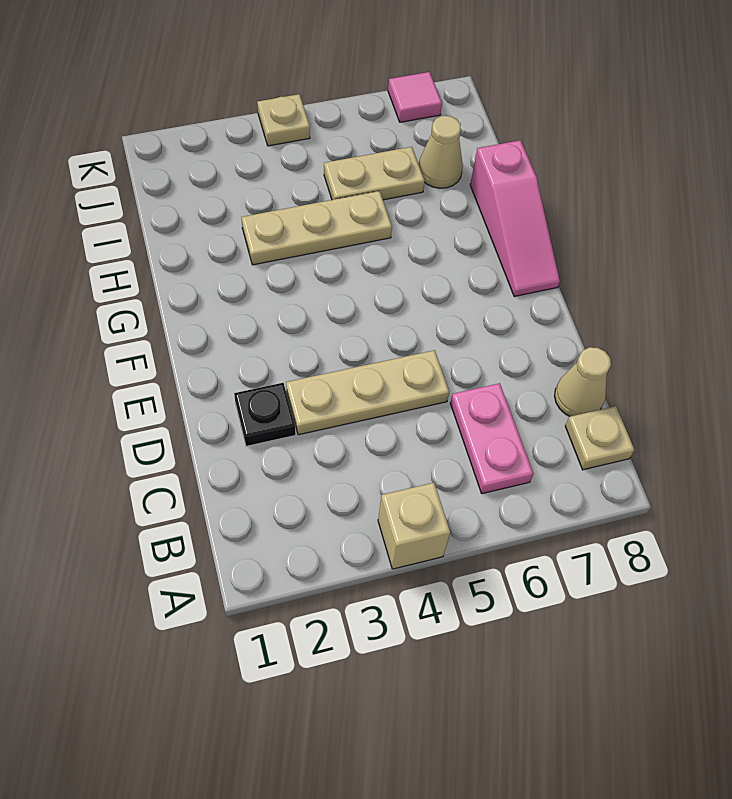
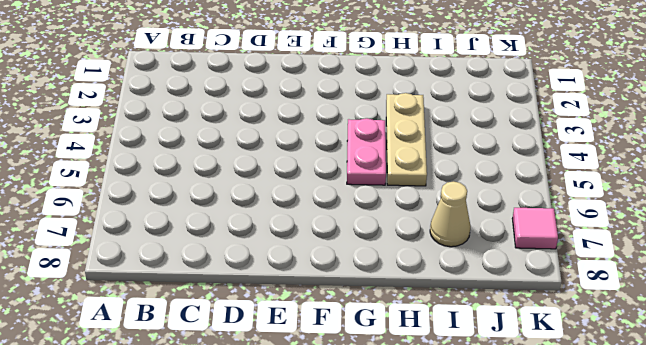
pink plate G4:G5 level 1 -> pink plate B6:C6 level 1
none -> tan brick A4 level 1
none -> tan plate B8 level 1
none -> tan cone C8 level 1

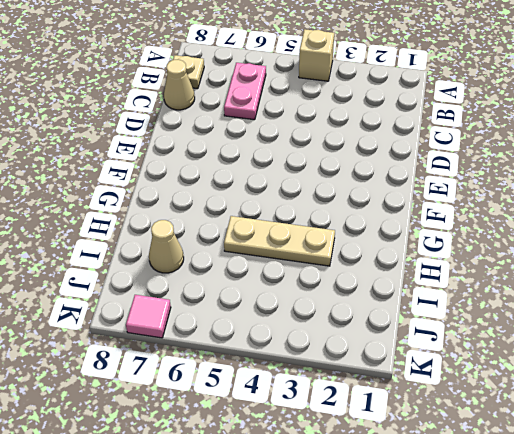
none -> black plate D2 level 1
none -> tan plate D3:D5 level 1
none -> pink slope F8:H8 level 1 top H

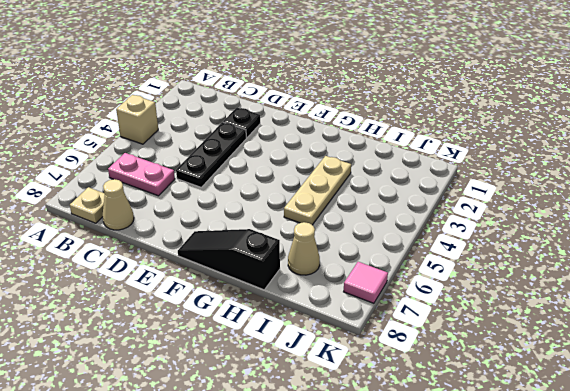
black plate D3:D5 level 1 -> tan plate D3:D5 level 1
black slope F8:H8 level 1 top H -> pink slope F8:H8 level 1 top H
none -> tan plate I5:I6 level 1
none -> tan plate K4 level 1

